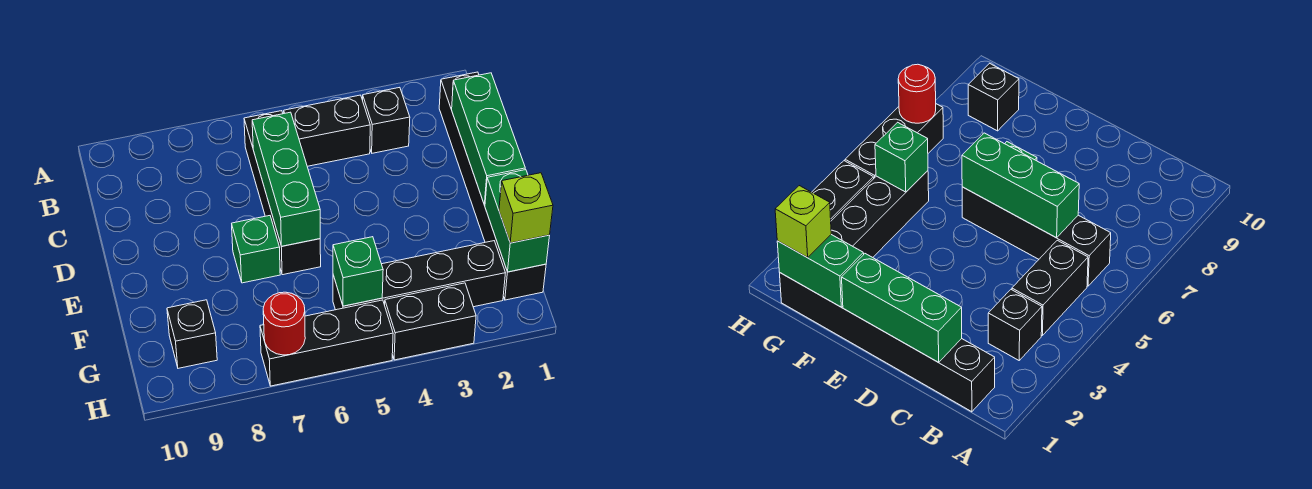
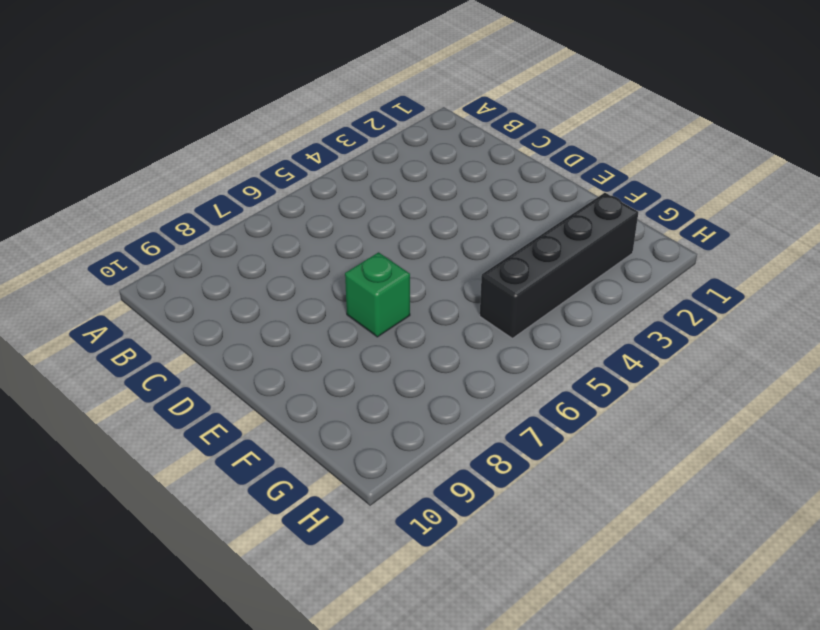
none -> black brick B1:G1 level 1
none -> black brick B3 level 1
none -> black brick B4:B5 level 1

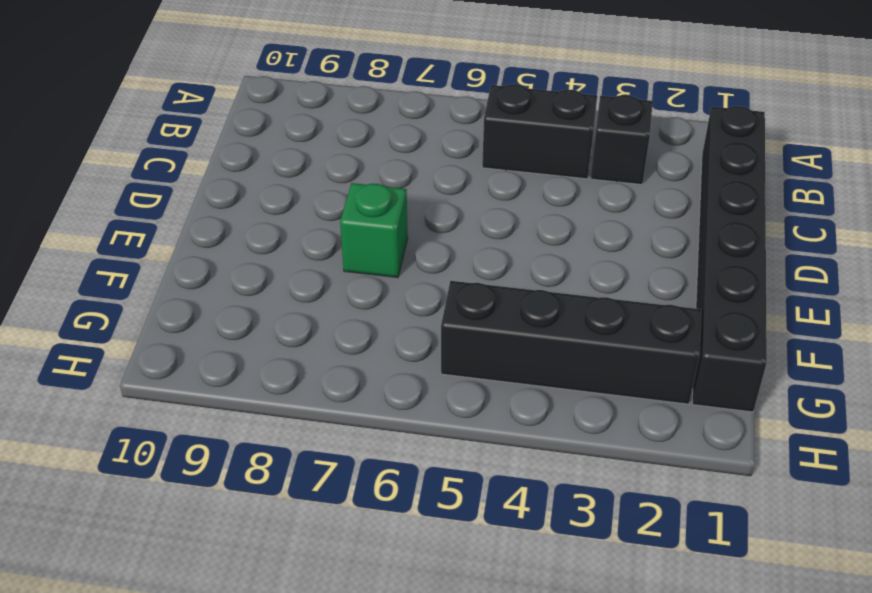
none -> black brick B6:E6 level 1
none -> black brick G9 level 1
none -> black brick H3:H4 level 1

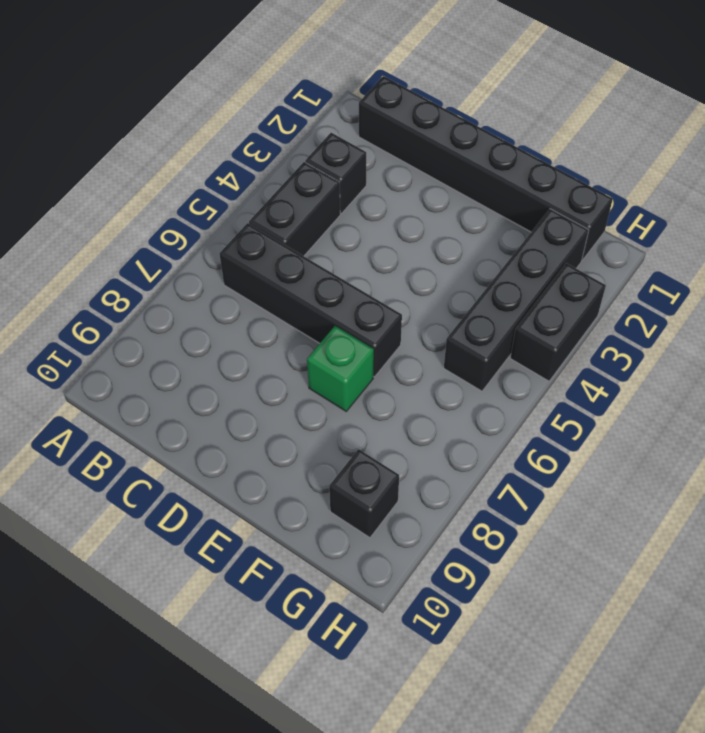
none -> black brick H5:H7 level 1
none -> green brick C1:E1 level 2
none -> green brick C6:E6 level 2

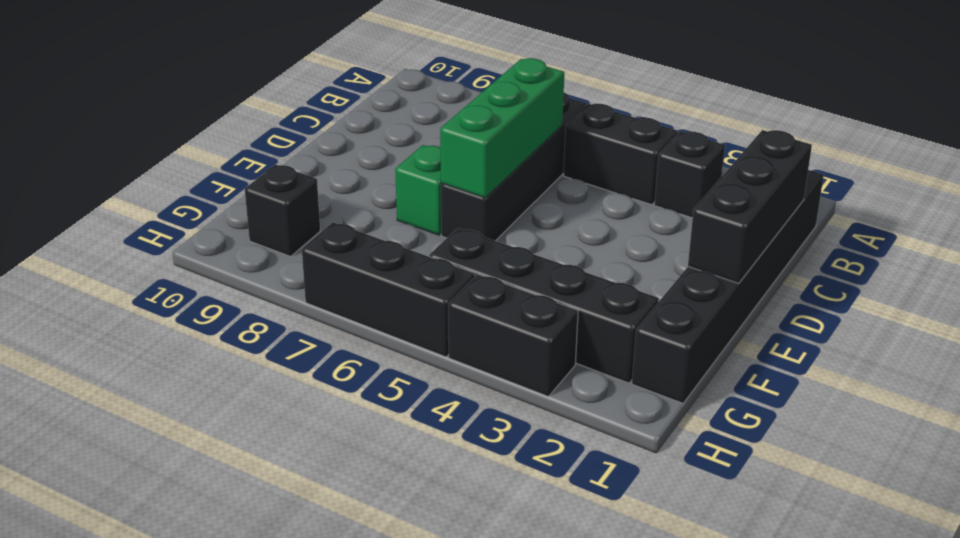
black brick C1:E1 level 2 -> green brick C1:E1 level 2
none -> green brick F1:G1 level 2
none -> green brick G5 level 2
none -> red round brick H7 level 2

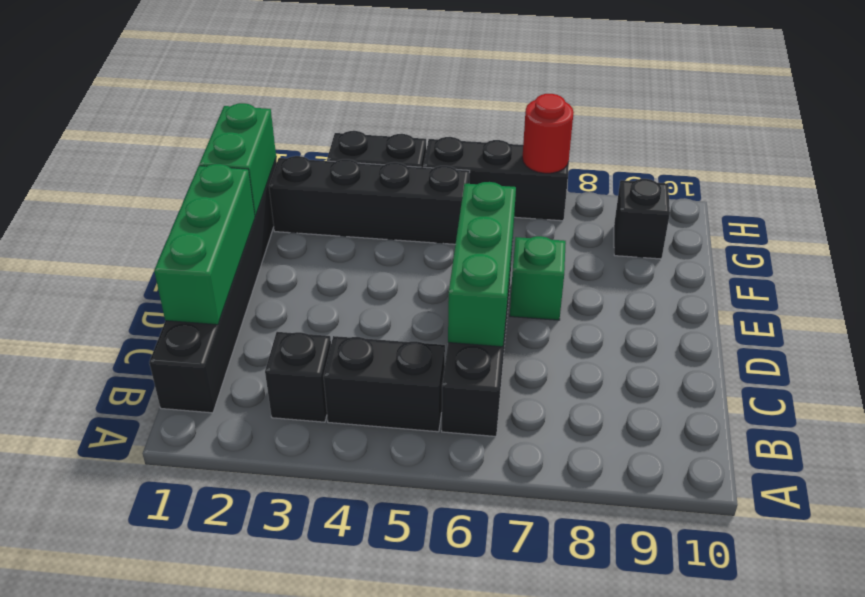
none -> green brick G5 level 2
none -> lime brick G1 level 3

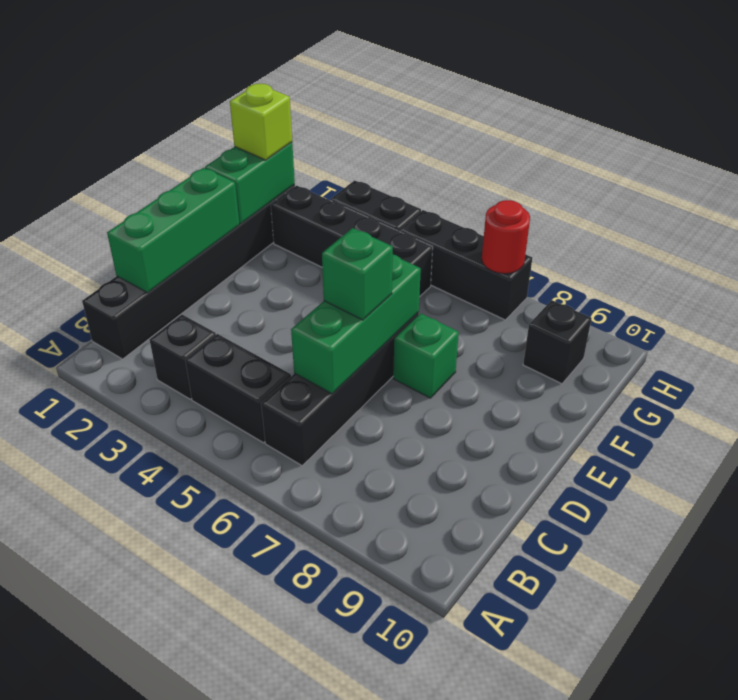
green brick D6 level 3 -> green brick G5 level 2

